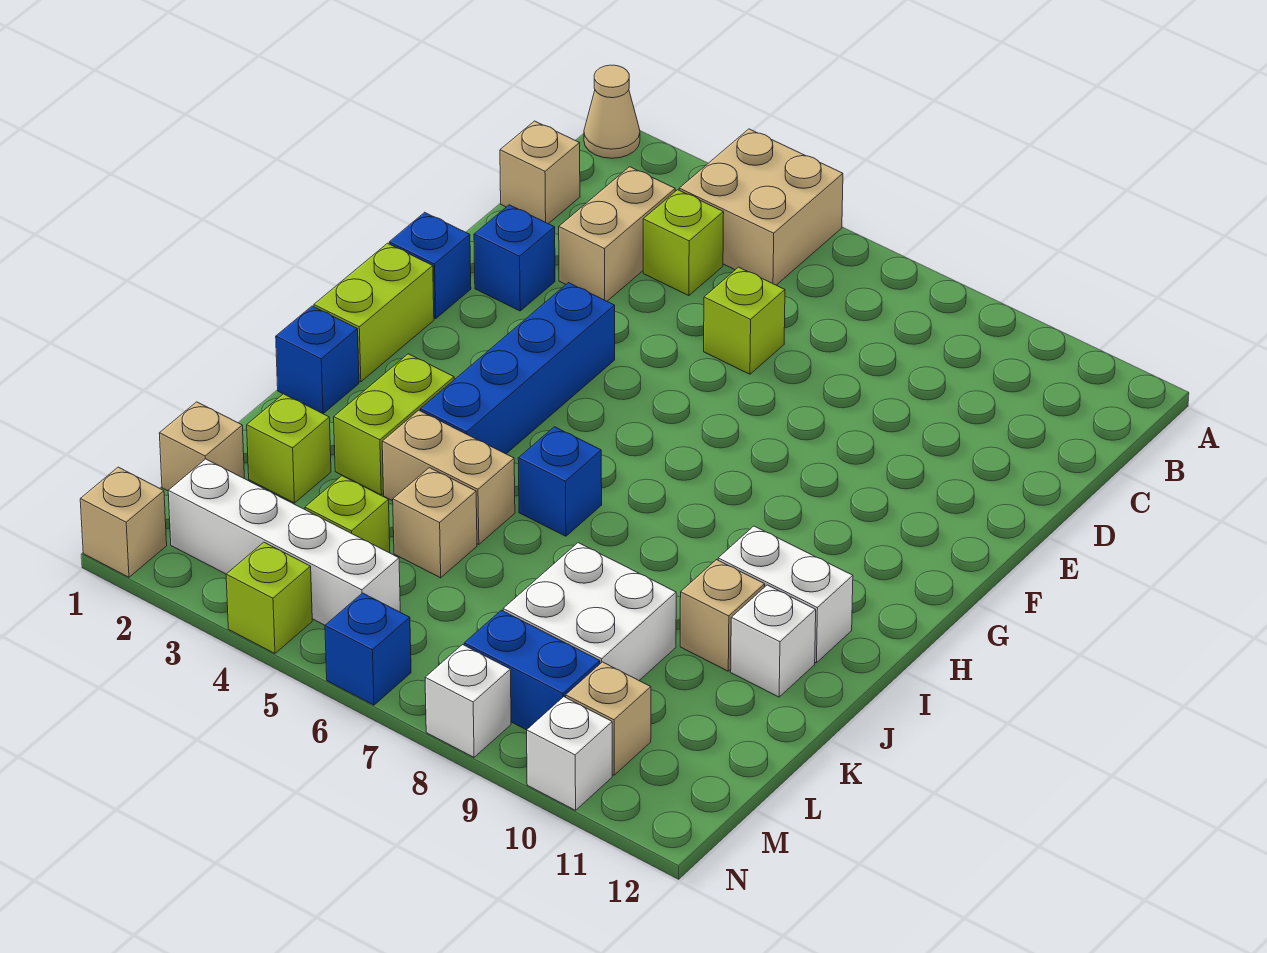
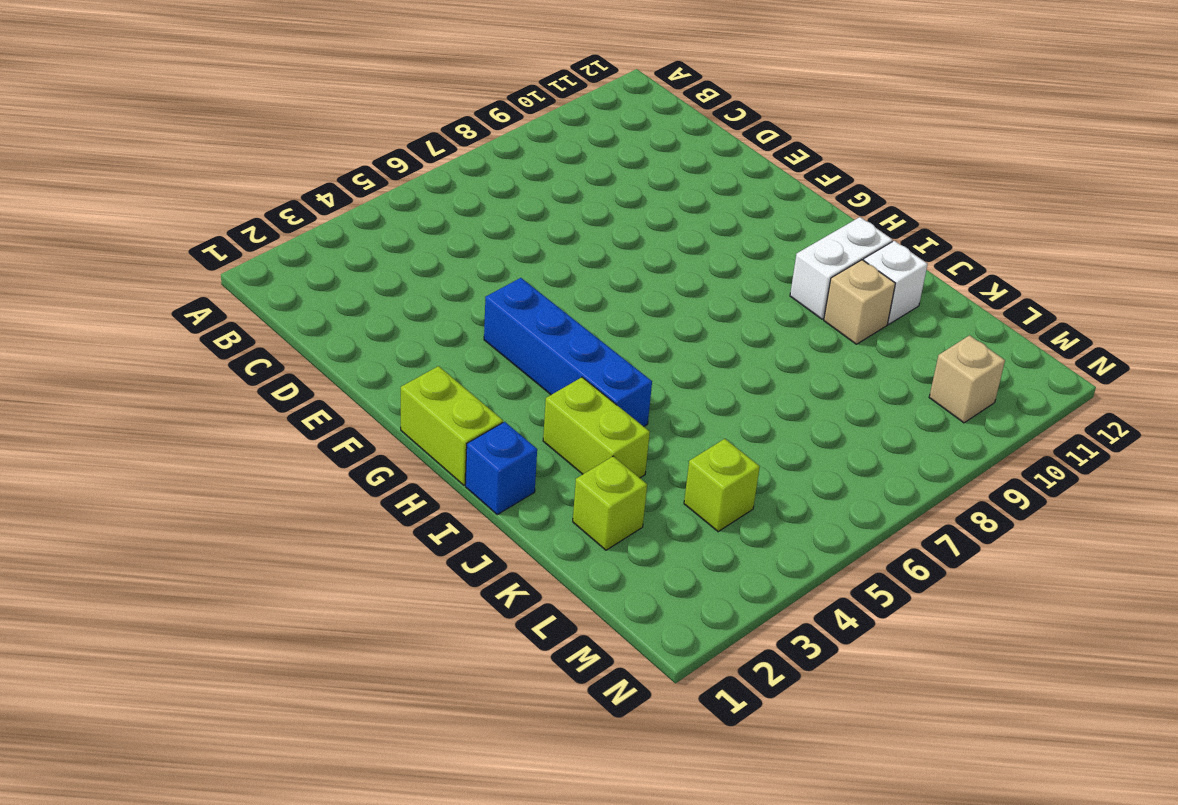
none -> tan cone A1 level 1
none -> tan brick A4:B5 level 1
none -> tan brick C1 level 1
none -> tan brick C3:D3 level 1

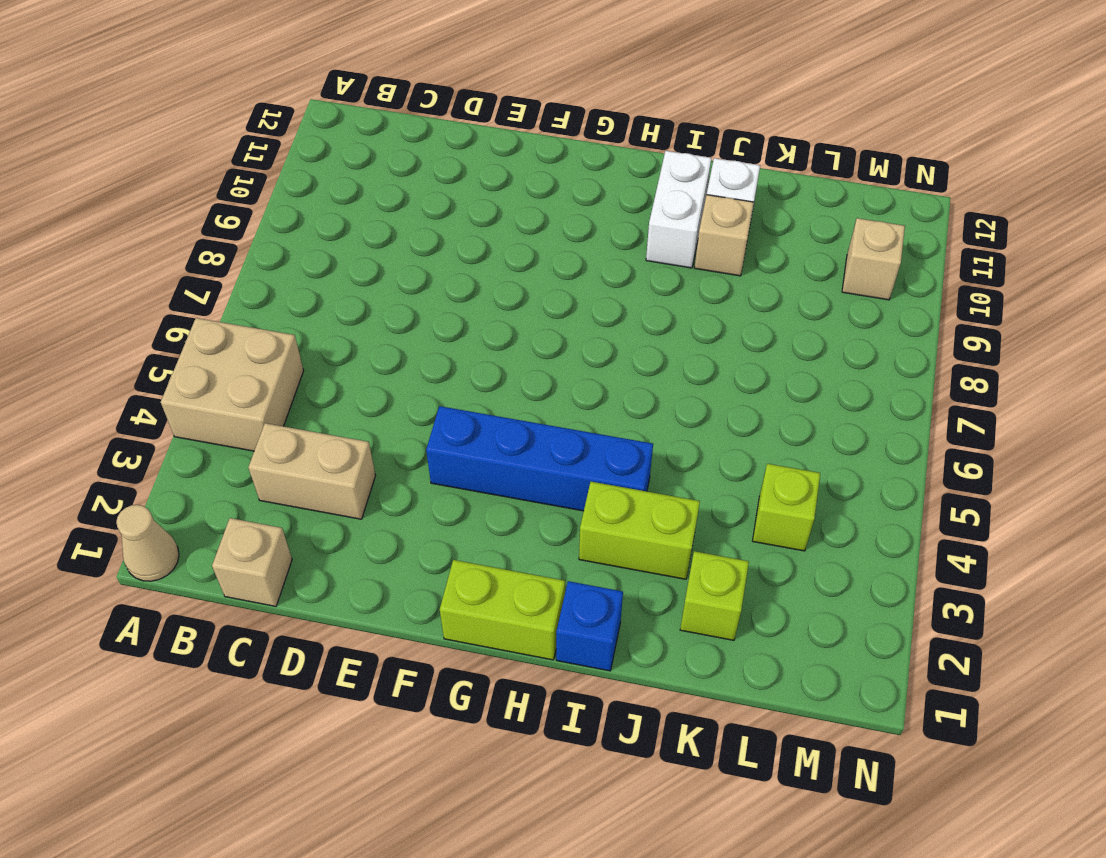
none -> lime brick C4 level 1
none -> lime brick D6 level 1
none -> blue brick E2 level 1
none -> blue brick F1 level 1

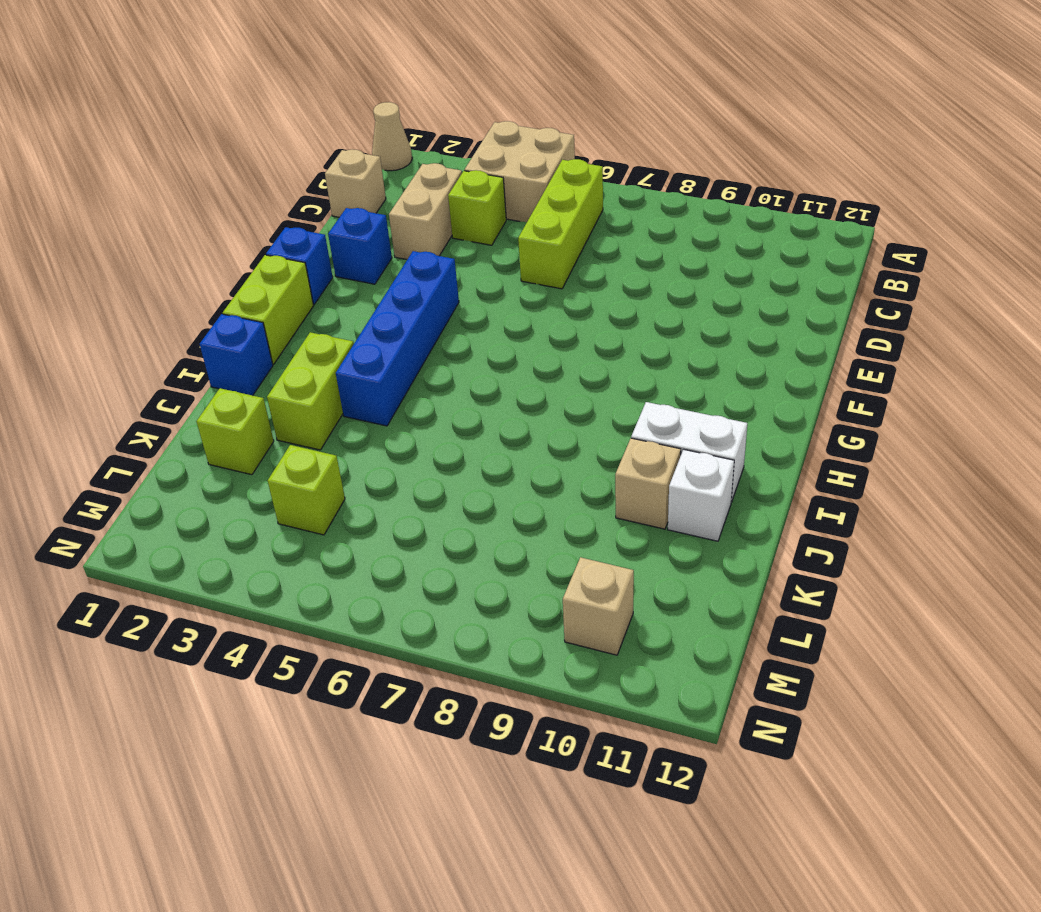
lime brick B6:D6 level 1 -> lime brick D6 level 1
none -> blue brick I6 level 1
none -> tan brick J4:J5 level 1
none -> tan brick K5 level 1
none -> white brick K8:L9 level 1

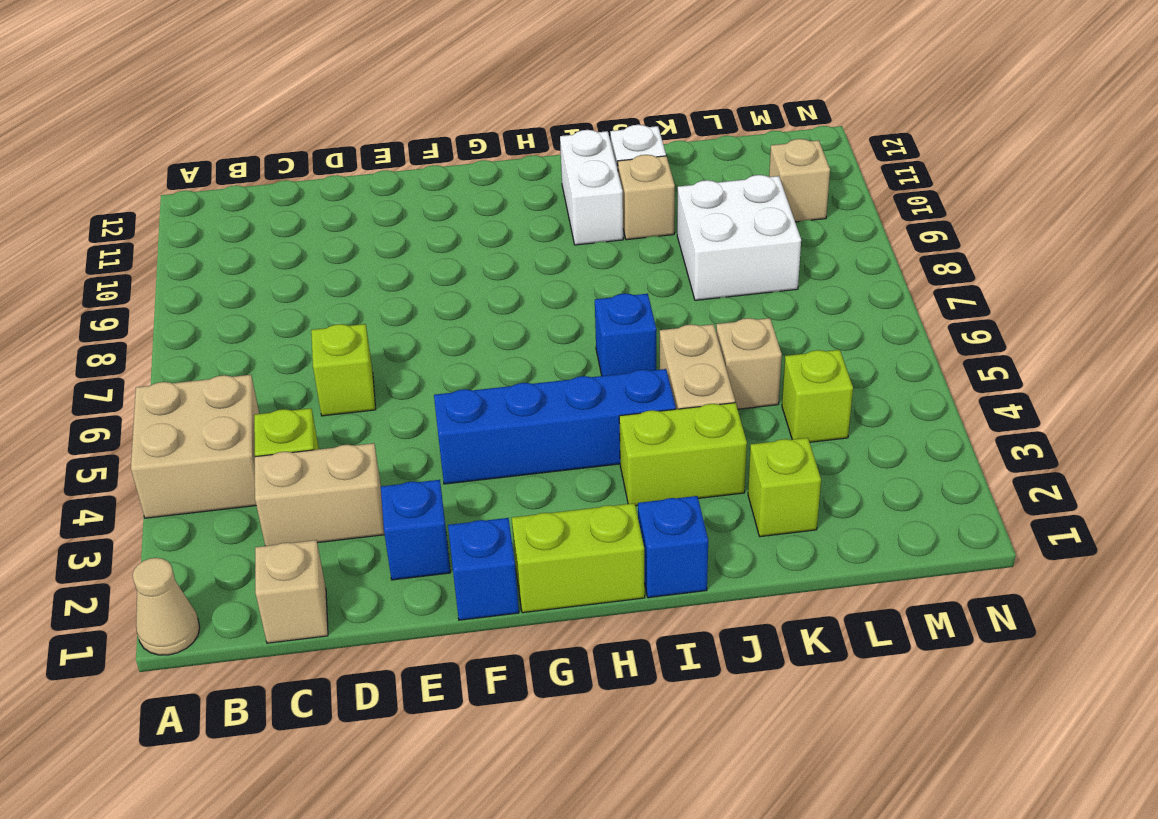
none -> tan brick L1 level 1
none -> white brick M2:M5 level 1
none -> blue brick M8:M9 level 1
none -> tan brick N1 level 1

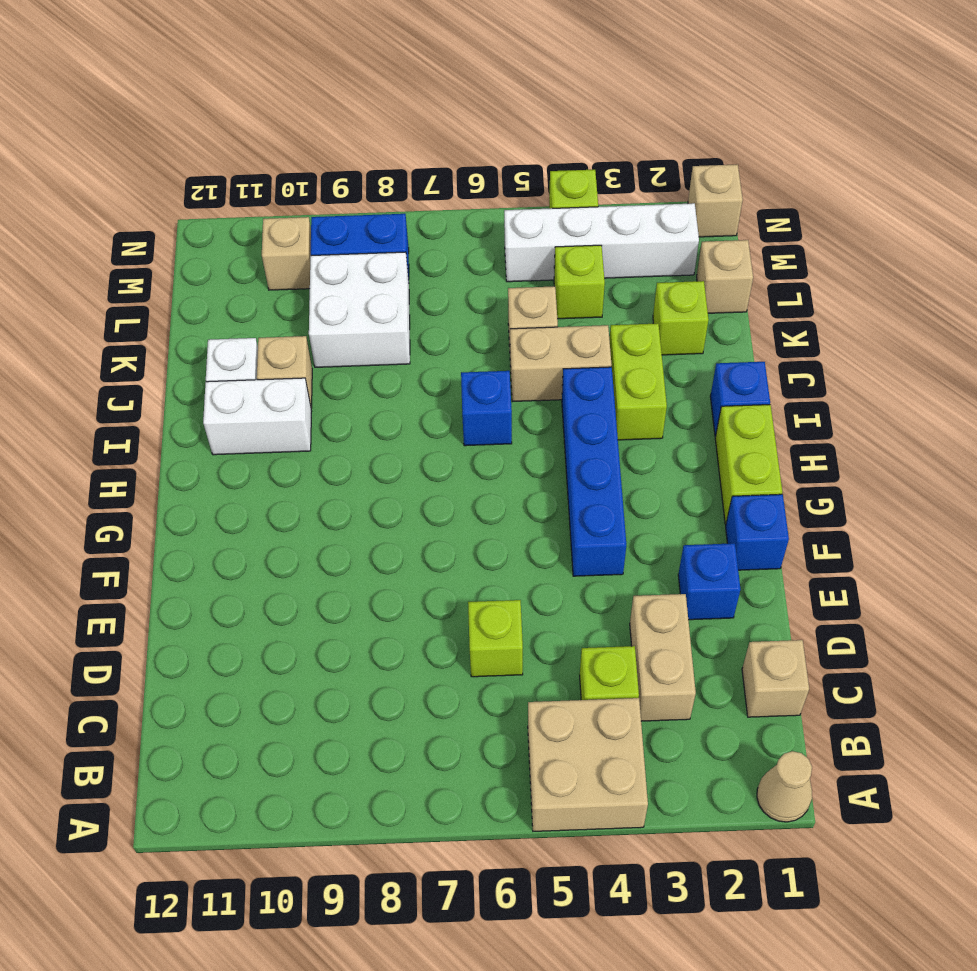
none -> blue brick N6 level 1
none -> white brick N8 level 1
none -> white brick N10 level 1

